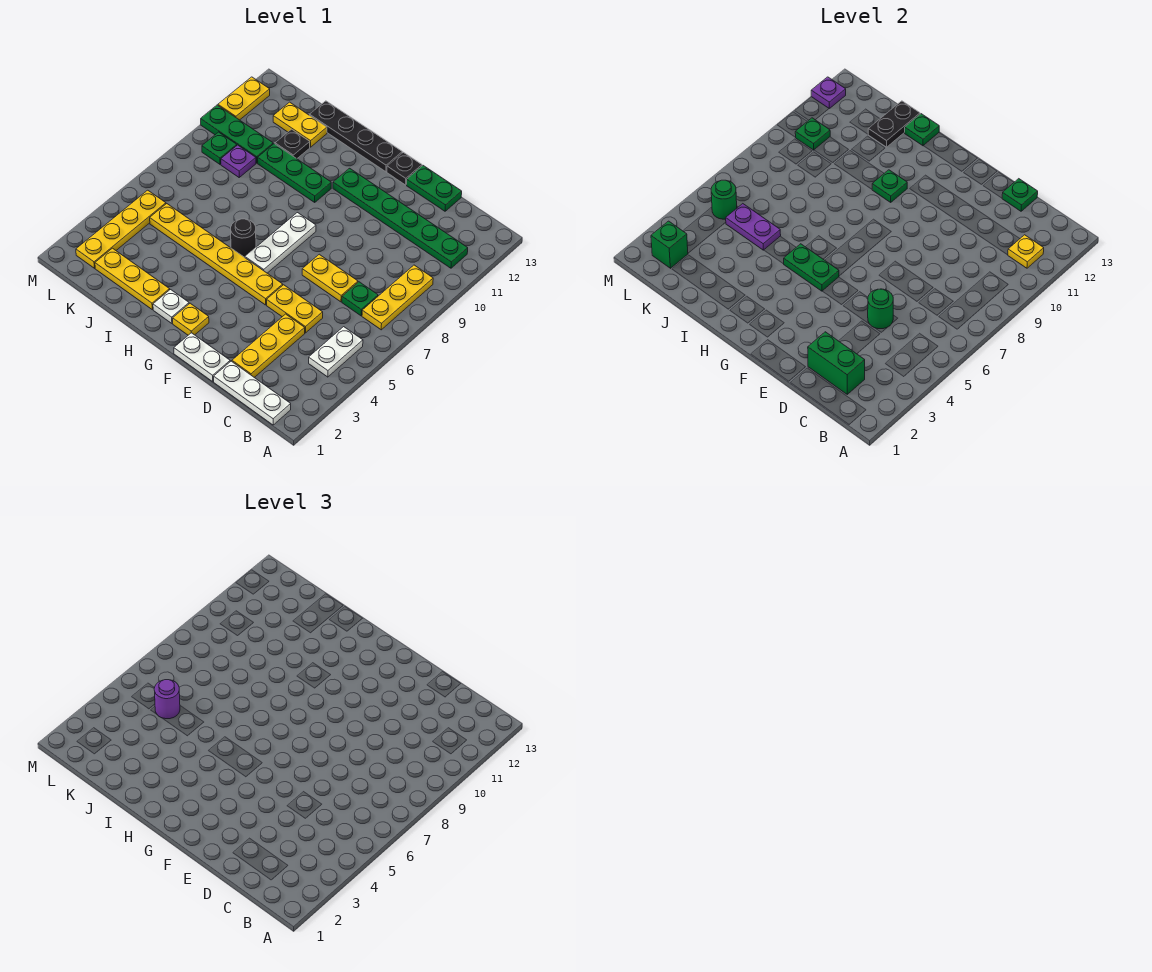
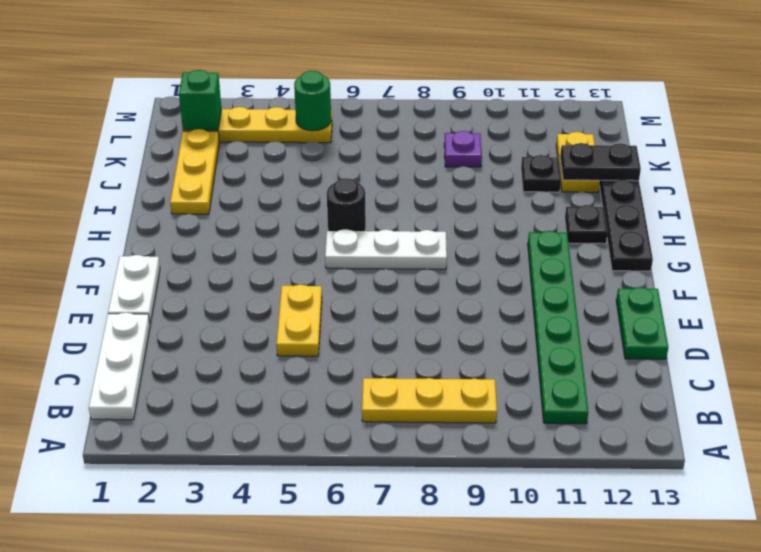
black plate H12 level 1 -> black plate F13 level 1
none -> white plate B4:B5 level 1
none -> green plate C7 level 1
none -> yellow plate D2:D4 level 1
none -> yellow plate D7:E7 level 1

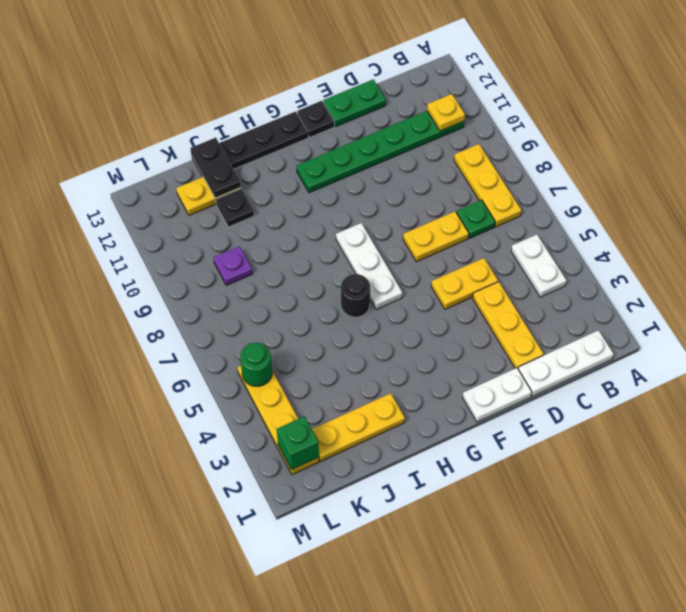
none -> yellow plate F5:K5 level 1
none -> yellow plate G2 level 1
none -> white plate H2 level 1
none -> green plate H10:J10 level 1

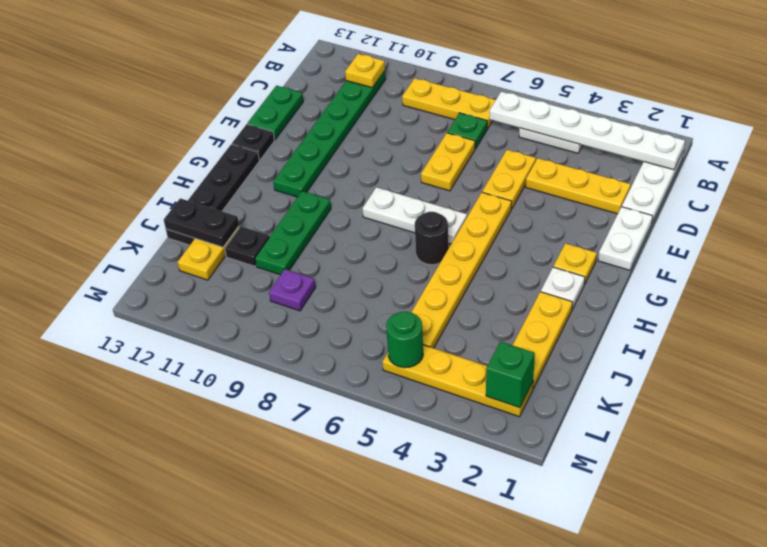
white plate B1:B6 level 2 -> none
none -> green plate K10:M10 level 1
none -> green plate L9 level 1
none -> yellow plate M11:M12 level 1
none -> green brick C2:D2 level 2

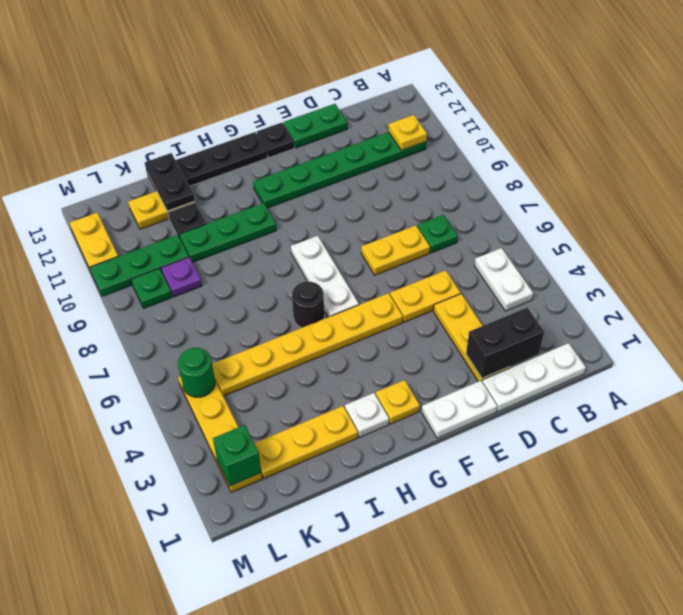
black brick C2:D2 level 2 -> green brick C2:D2 level 2
none -> yellow plate B7:B9 level 1
none -> green round brick D5 level 2
none -> green plate D13 level 2
none -> green plate G5:H5 level 2

